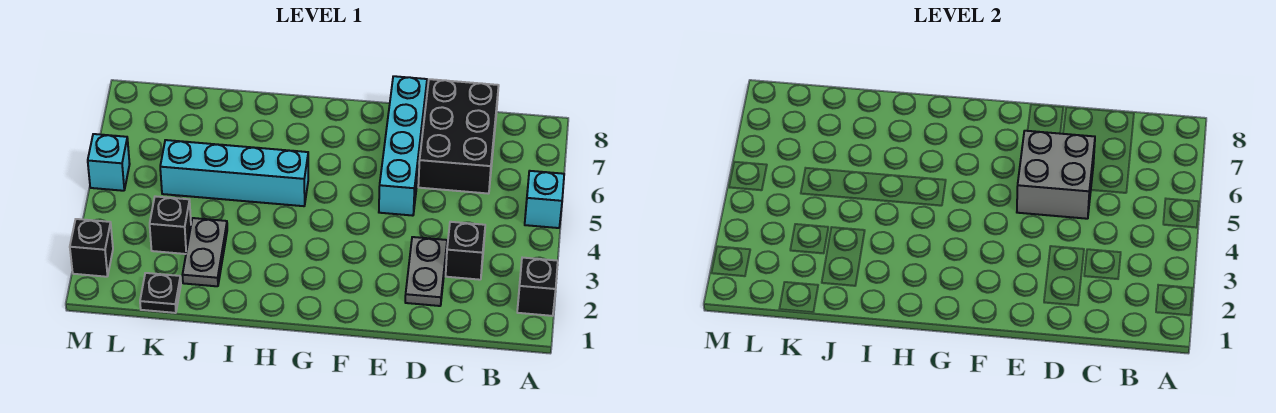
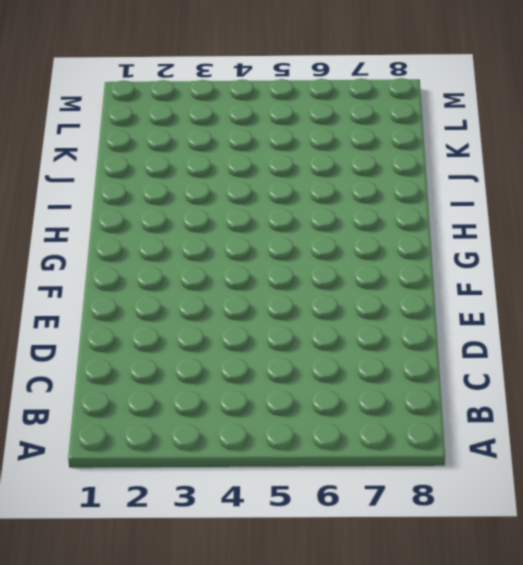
none -> black brick A2 level 1
none -> cyan brick A5 level 1
none -> black brick C3 level 1

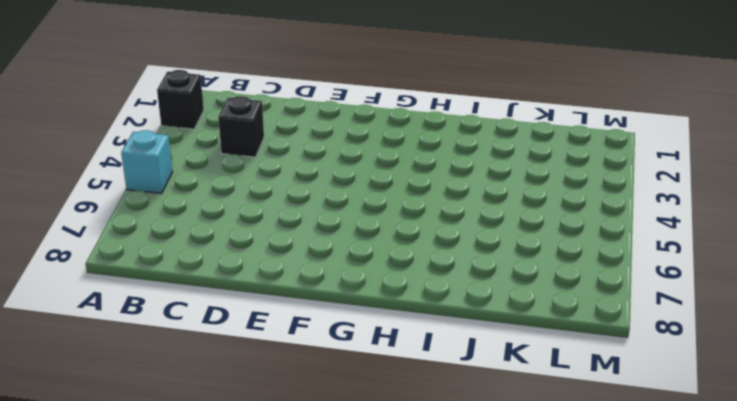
none -> black brick C6:D8 level 1
none -> grey plate D2:D3 level 1
none -> cyan brick E5:E8 level 1

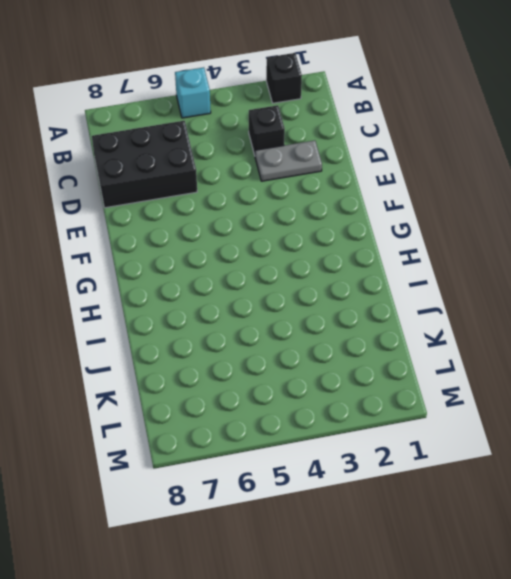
none -> cyan brick E5:E8 level 1
none -> cyan brick H5:K5 level 1
none -> grey plate J2:J3 level 1

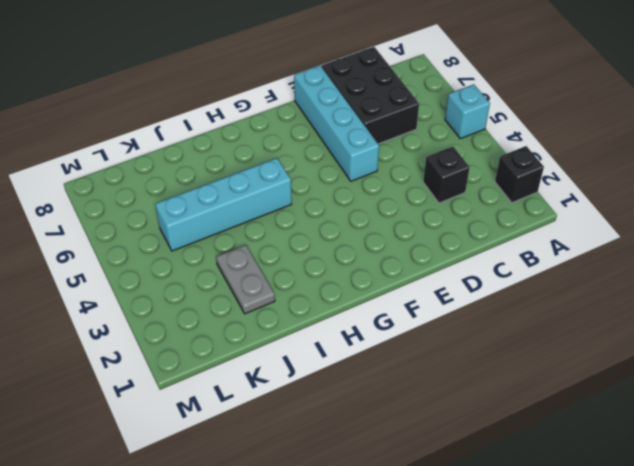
none -> grey plate D2:D3 level 1
none -> black plate K1 level 1
none -> black brick K3 level 1

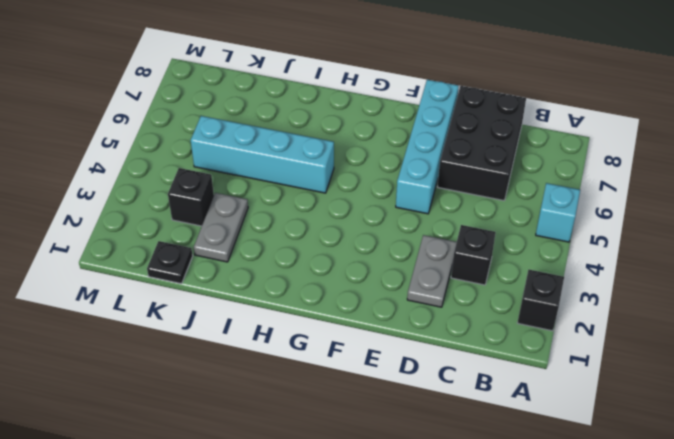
none -> black brick M2 level 1
none -> cyan brick M5 level 1
none -> grey brick D5:E6 level 2

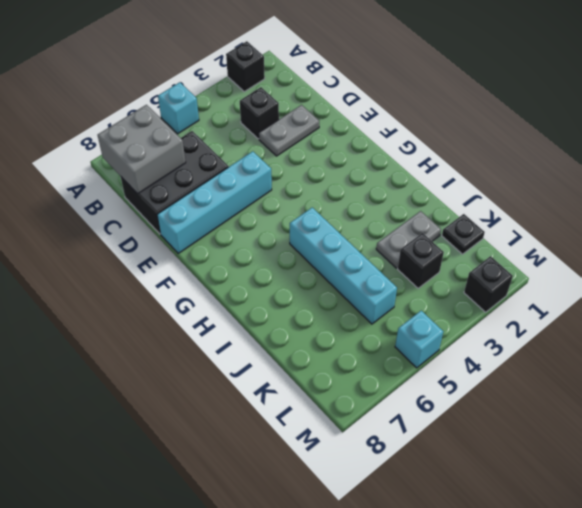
grey brick B7:C8 level 2 -> grey brick D5:E6 level 2

